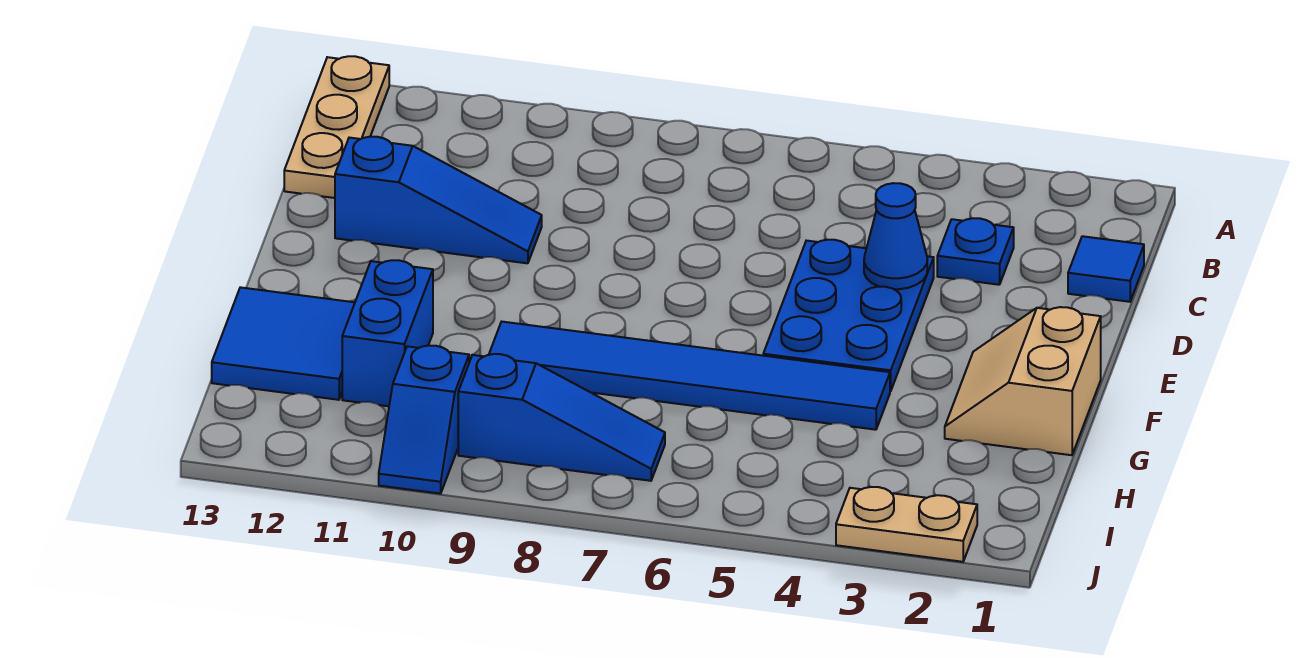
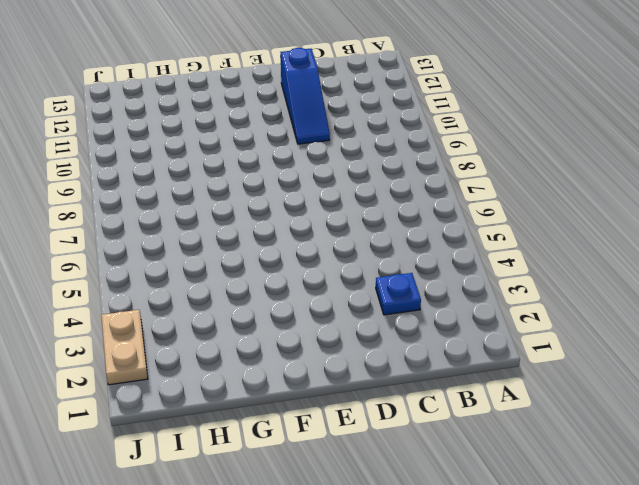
none -> tan plate A13:C13 level 1
none -> blue tile C1 level 1
none -> blue plate D4:F5 level 1

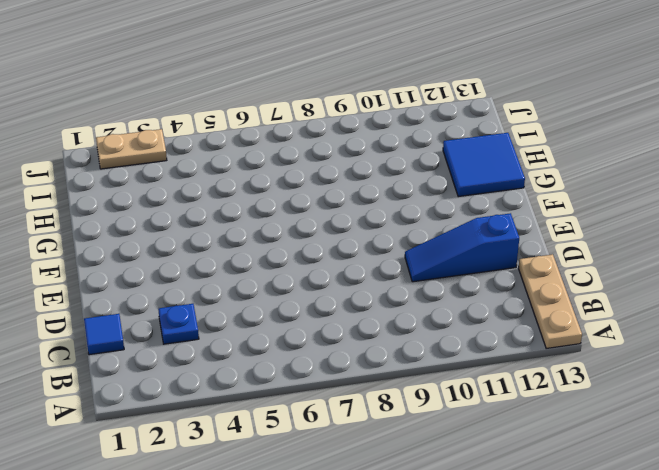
none -> blue plate D4:F5 level 1
none -> tan slope F1:G2 level 1 top 1
none -> blue tile G4:G9 level 1

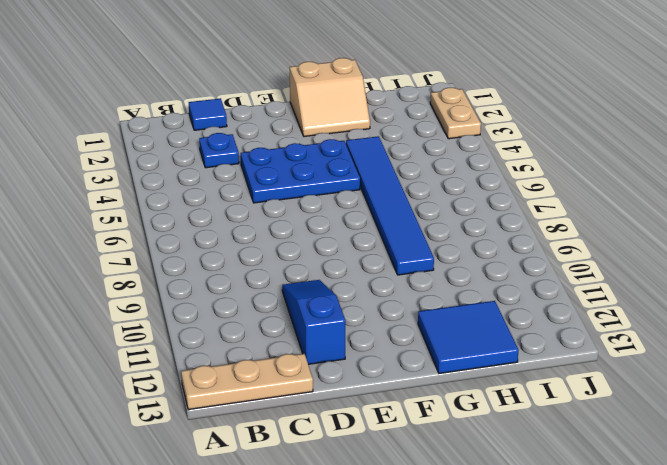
none -> blue brick G11:H11 level 1
none -> blue slope I7:I9 level 1 top 9
none -> blue slope I10:J10 level 1 top I

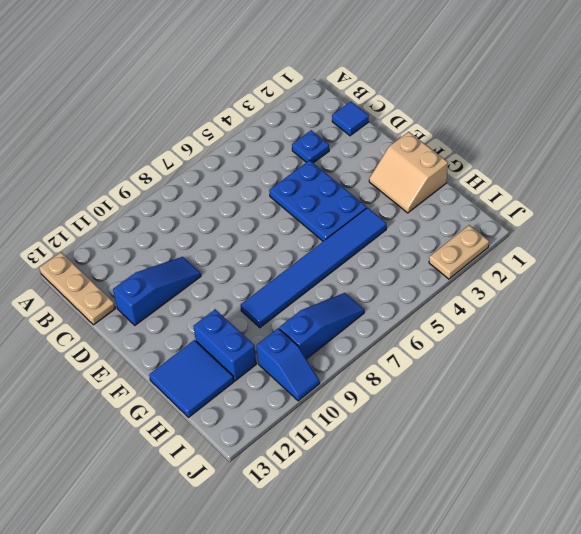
none -> blue cone D4 level 2

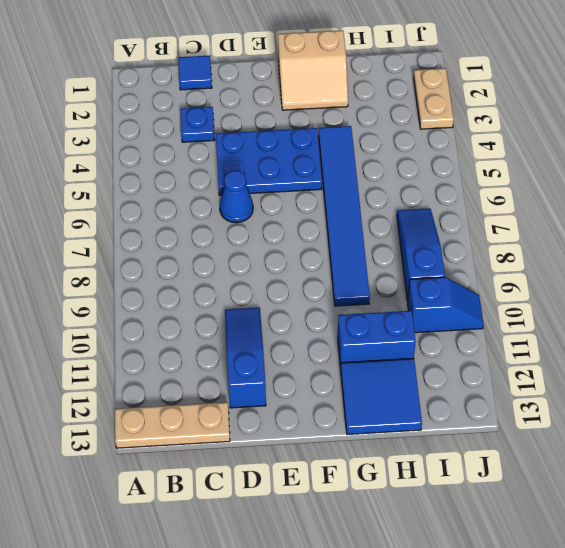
blue cone D6 level 1 -> blue cone D4 level 2

